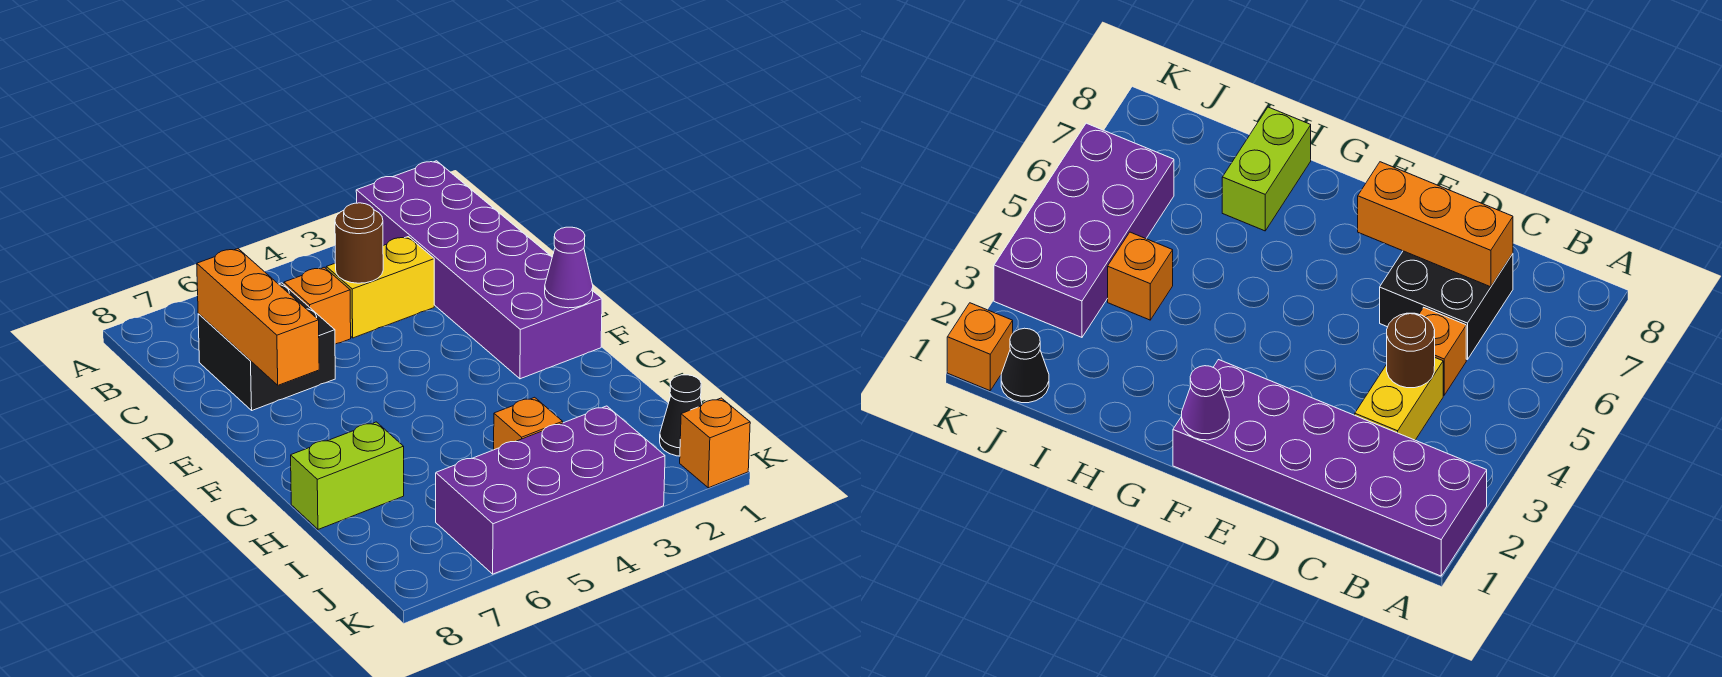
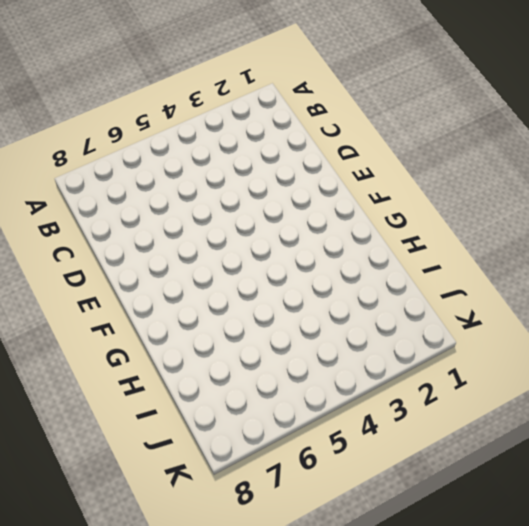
none -> purple brick A1:F2 level 1
none -> yellow brick C3:C4 level 1
none -> orange brick C5 level 1

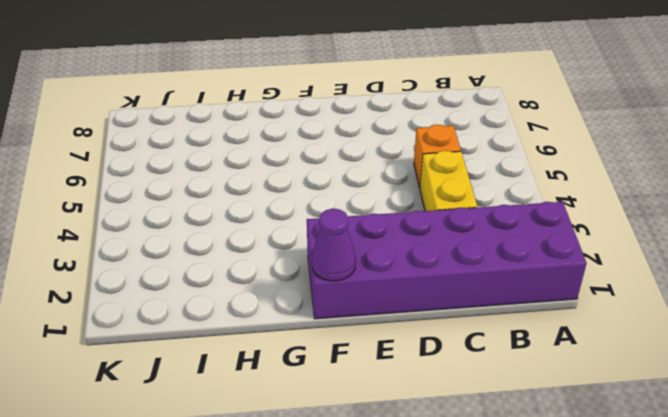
none -> black brick C6:D7 level 1
none -> lime brick H7:H8 level 1
none -> orange brick I4 level 1

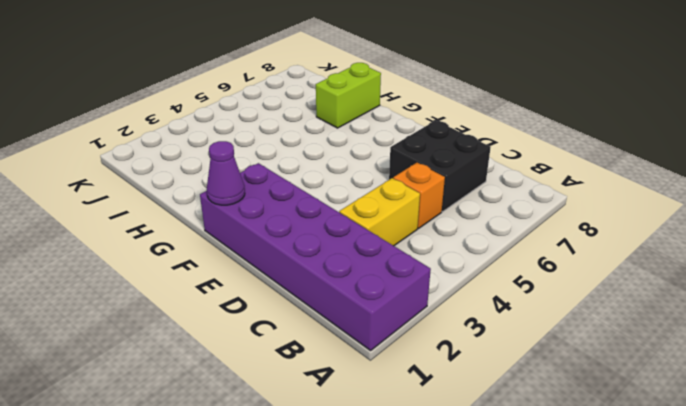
none -> orange brick I4 level 1
none -> black cone J1 level 1
none -> purple brick J3:K6 level 1

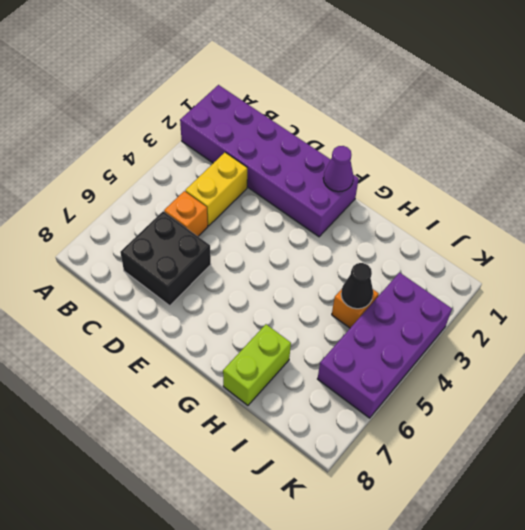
black cone I4 level 2 -> black cone J1 level 1
none -> orange brick K1 level 1
none -> brown round brick C4 level 2
none -> orange brick C7:E7 level 2

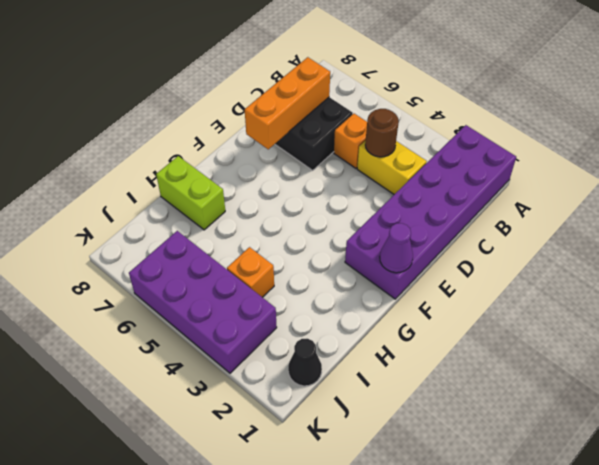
none -> orange brick K1 level 1

